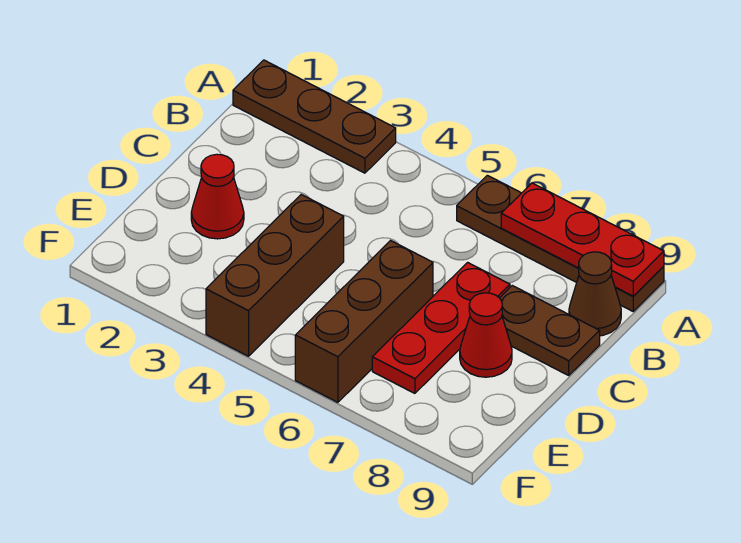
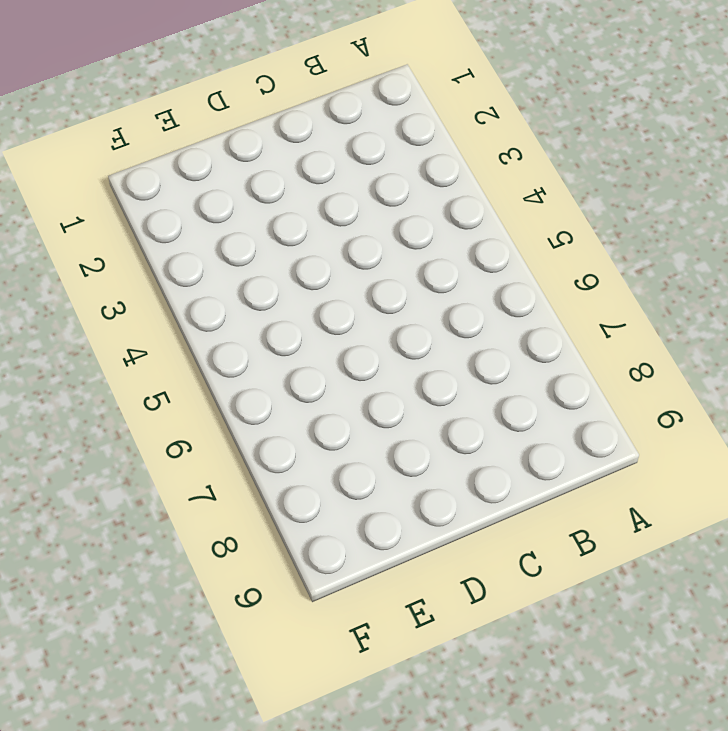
none -> brown plate A1:A3 level 1
none -> brown plate A6:A9 level 1

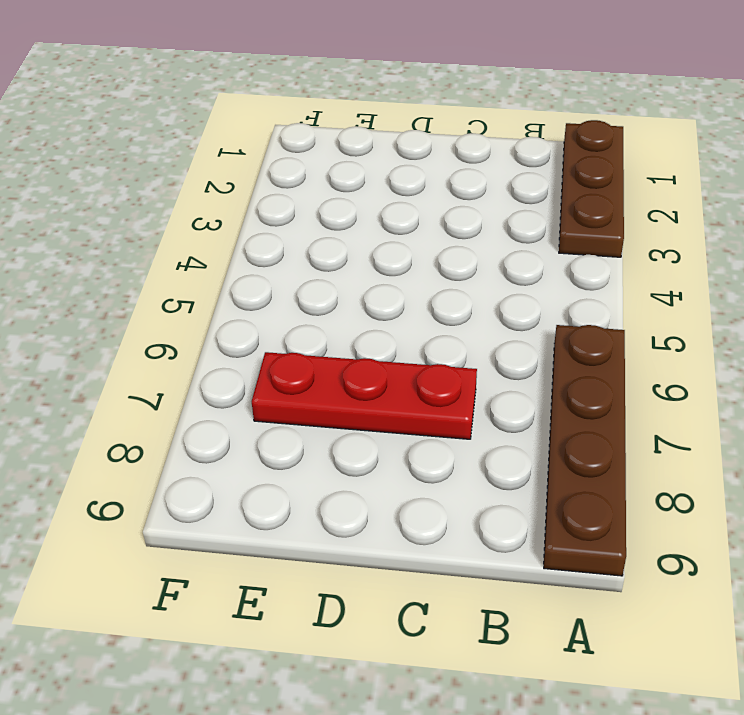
none -> brown cone B9 level 1
none -> brown plate C8:C9 level 1

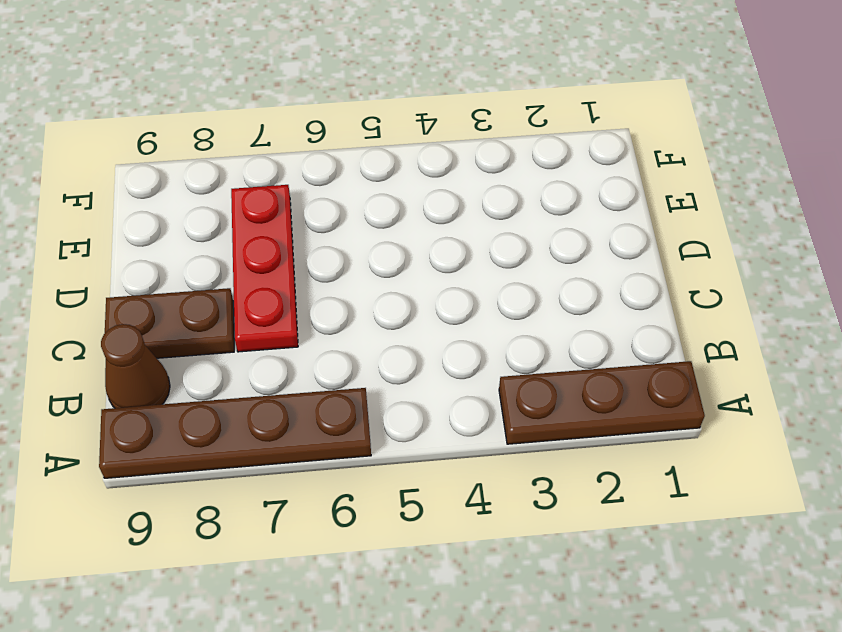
none -> red cone D2 level 1
none -> brown brick D4:F4 level 1

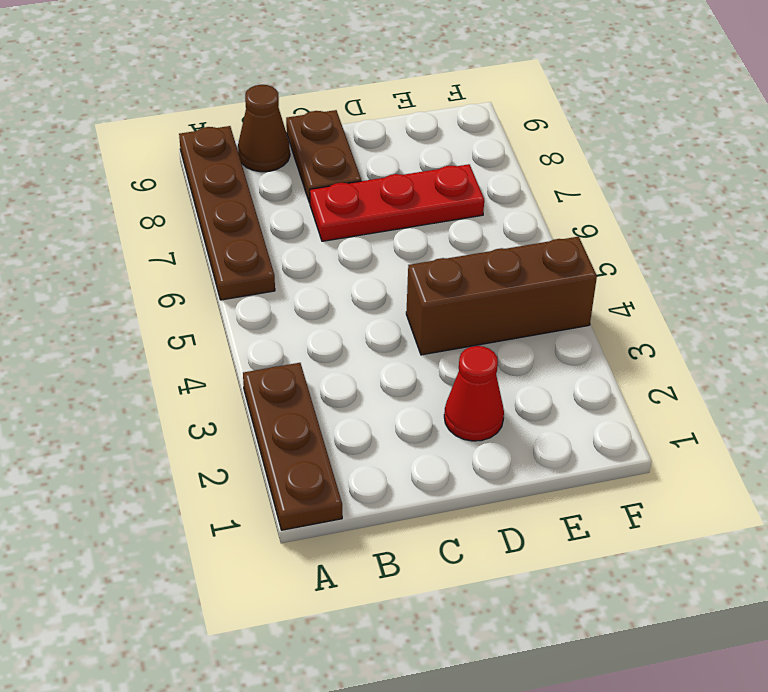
none -> brown brick D6:F6 level 1
none -> red cone D8 level 1

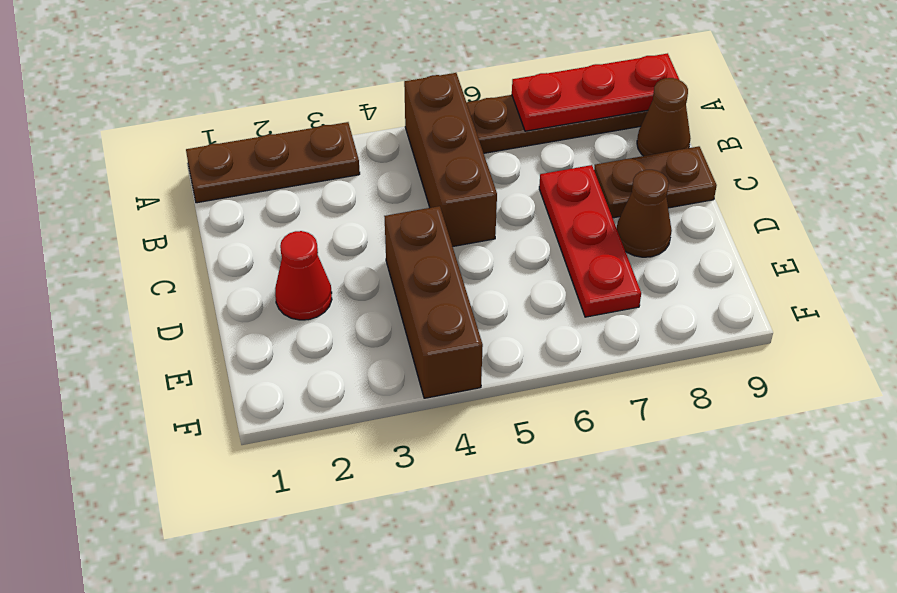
brown brick A5:C5 level 1 -> brown brick D6:F6 level 1
brown cone D8 level 1 -> red cone D8 level 1

